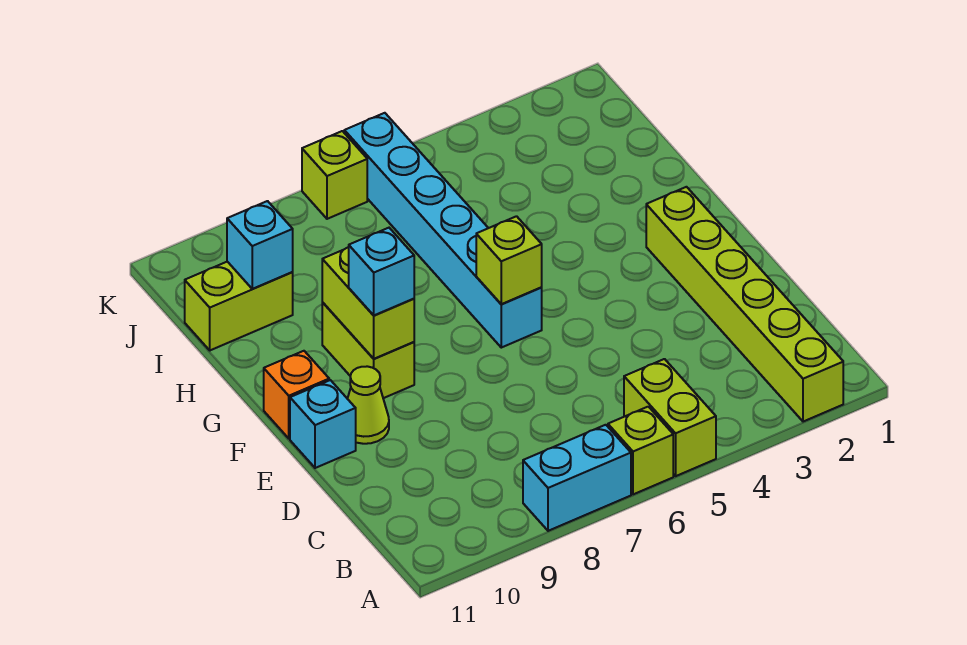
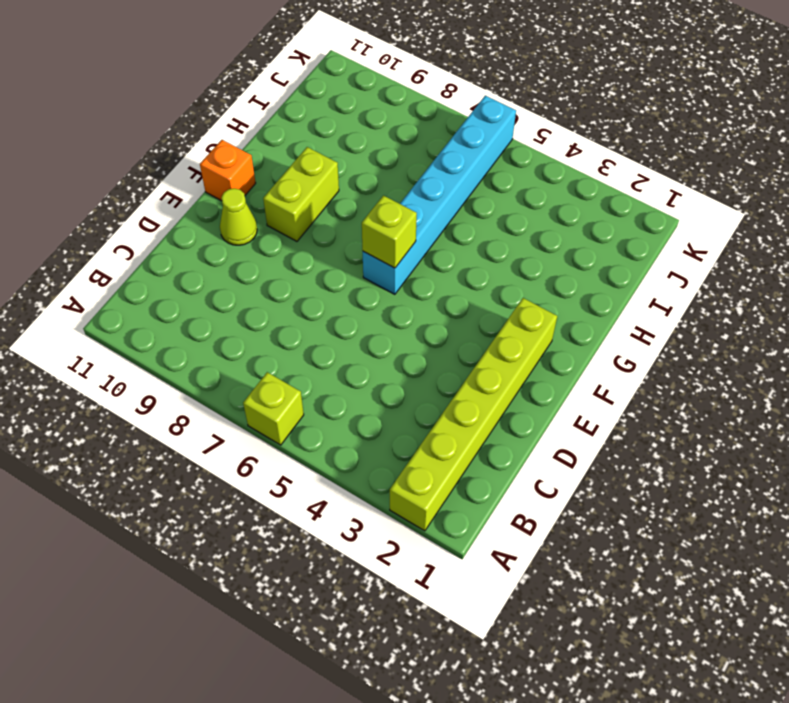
none -> lime brick A5:B5 level 1
none -> cyan brick A7:A8 level 1
none -> cyan brick E11 level 1

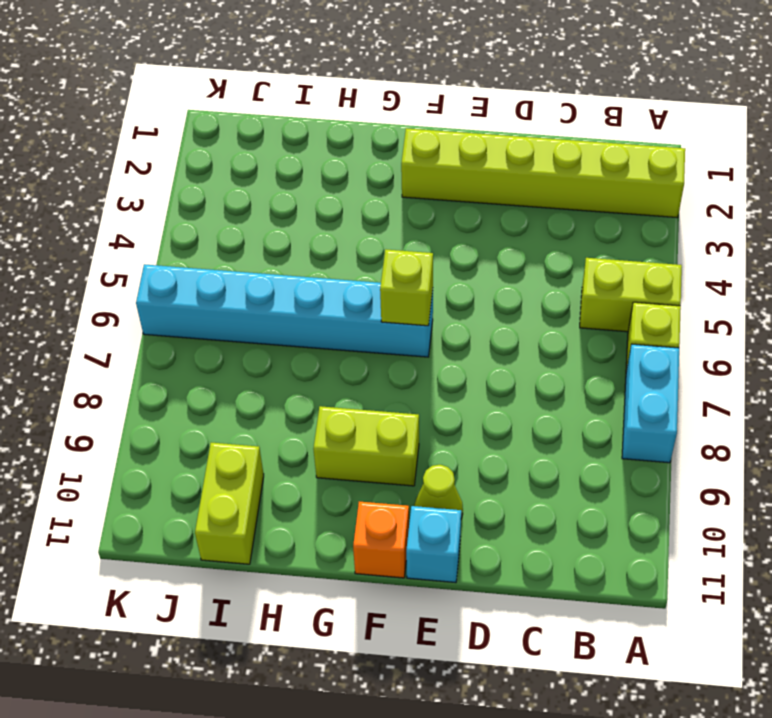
none -> lime brick K7 level 1
none -> lime brick F9:G9 level 2
none -> cyan brick I10 level 2

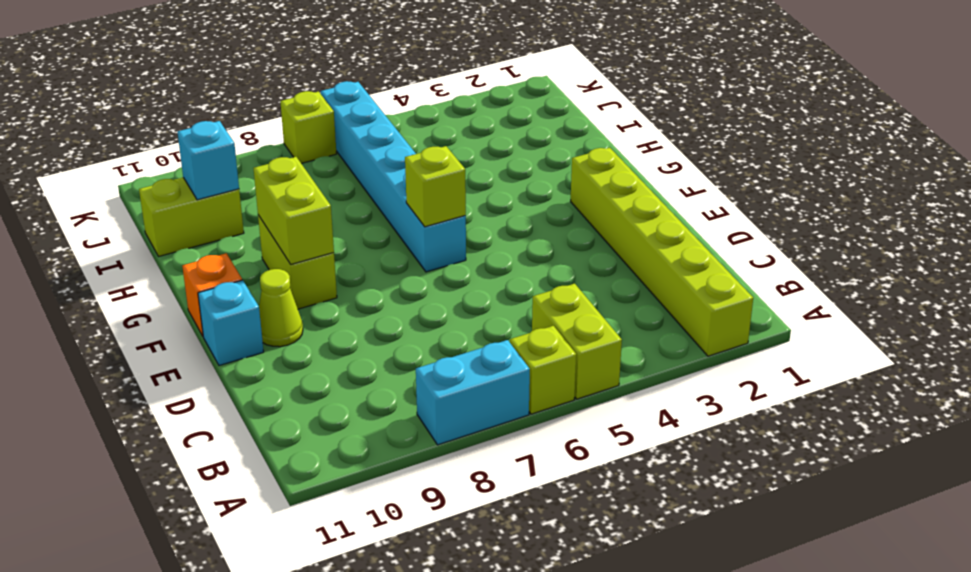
none -> cyan brick F9 level 3

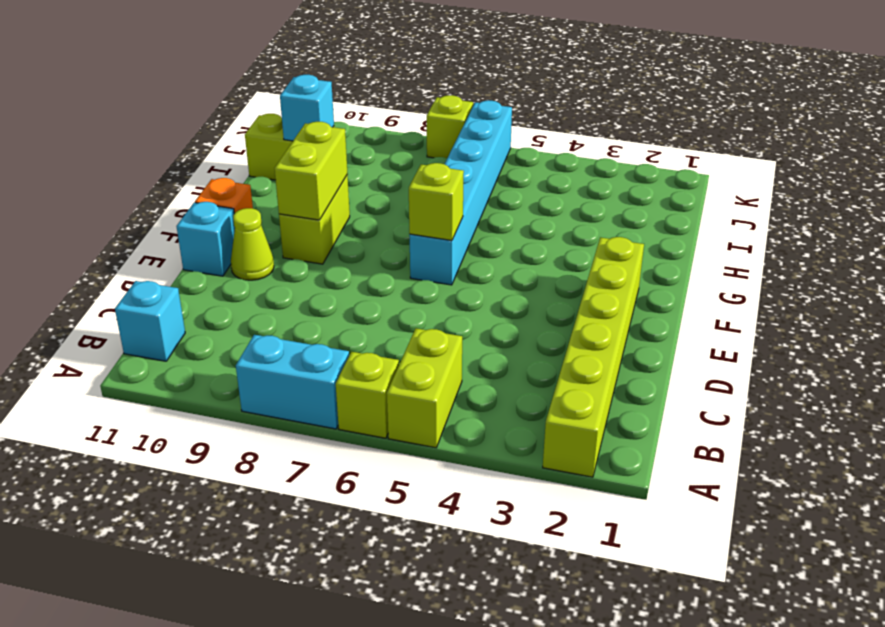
cyan brick B11 level 1 -> cyan brick F9 level 3

